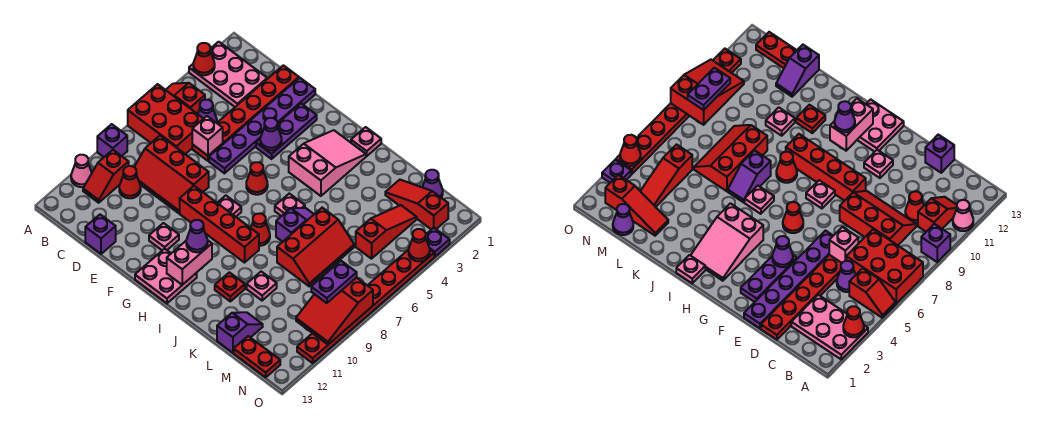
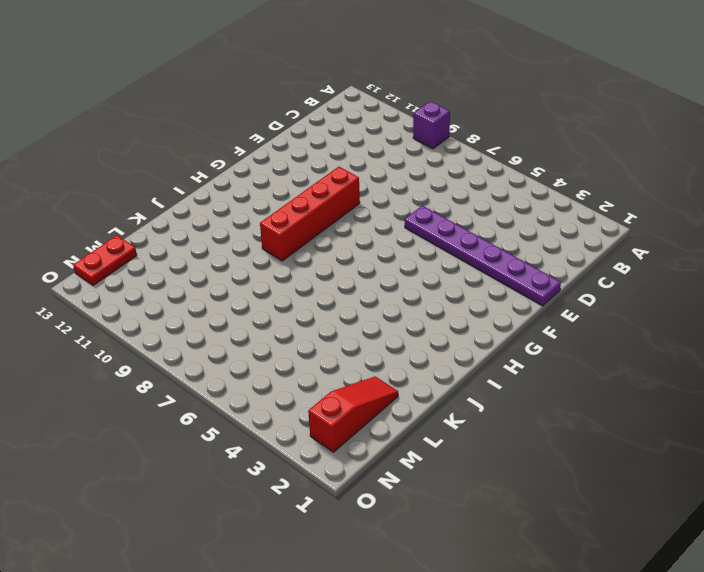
none -> pink plate A2:C3 level 1
none -> red slope A5:B5 level 1 top B
none -> red brick A6:C7 level 1
none -> pink cone A11 level 1

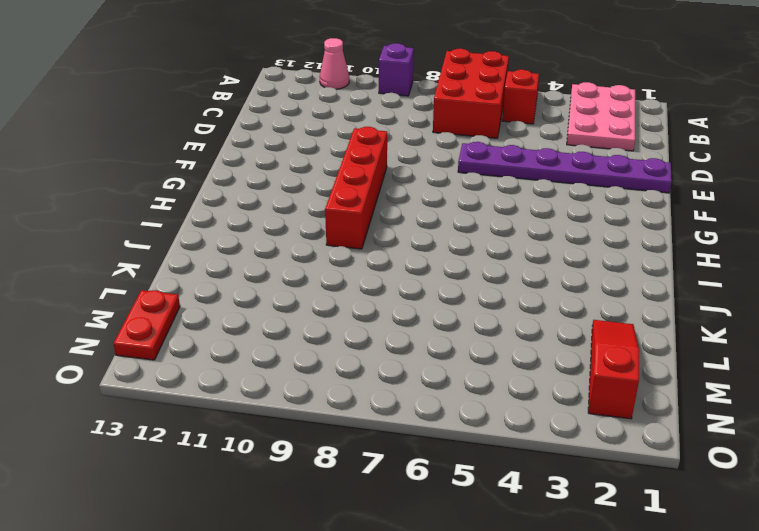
none -> red slope B10:B11 level 1 top 10
none -> purple cone C5 level 1
none -> red slope C8:E9 level 1 top 8
none -> red cone C10 level 1

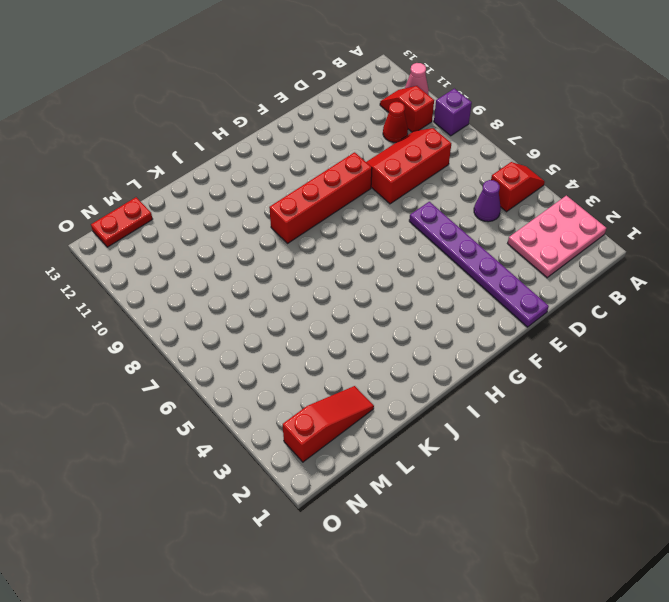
none -> red brick A6:C7 level 1
none -> red plate D1:D6 level 1
none -> purple brick D13 level 1
none -> purple plate F2:F4 level 1

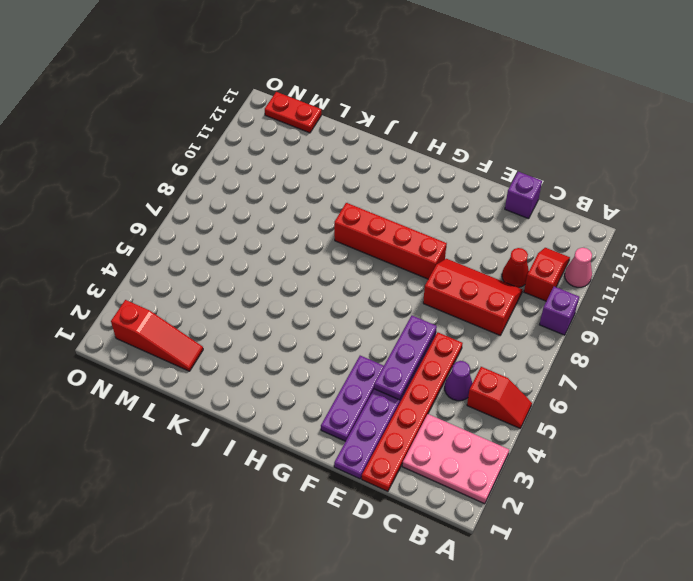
purple plate E4:E6 level 2 -> none
none -> red brick A6:C7 level 1
none -> pink plate F11 level 1
none -> red cone G6 level 1
none -> pink plate G8 level 1

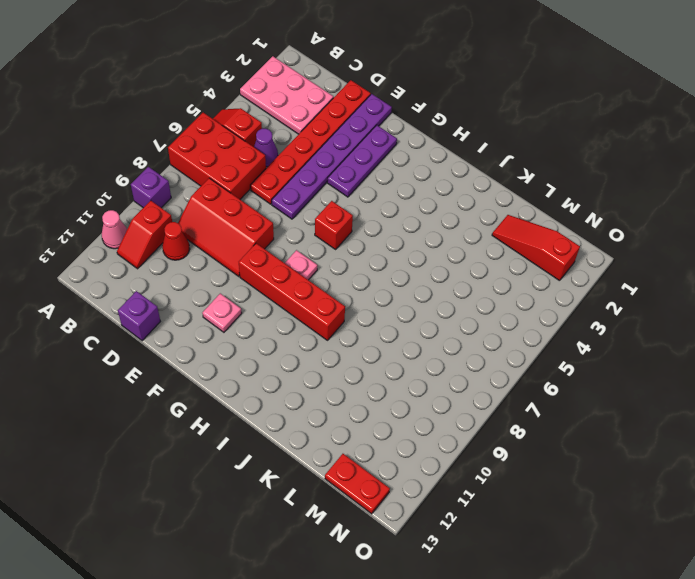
red brick G6 level 1 -> red cone G6 level 1
none -> pink plate G12:H13 level 1
none -> pink slope H2:I4 level 1 top 4
none -> pink plate I1 level 1
none -> pink plate I6 level 1

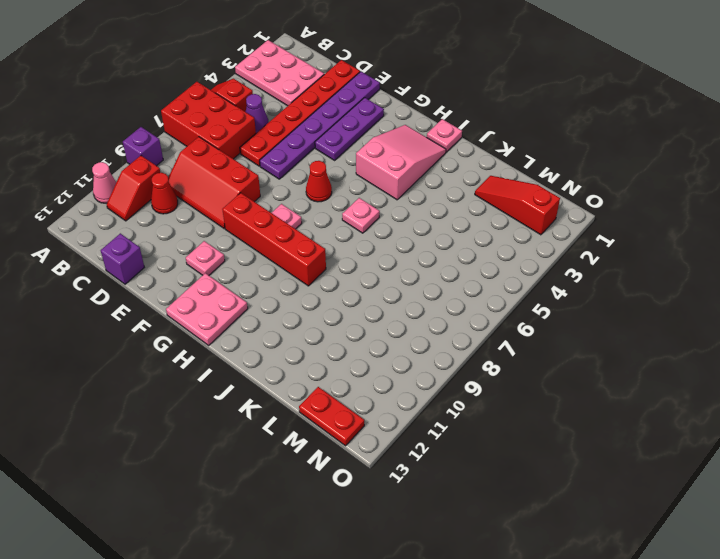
none -> red cone I8 level 1
none -> purple slope J6:J7 level 1 top 7
none -> red plate J11 level 1
none -> red slope K6:L8 level 1 top K

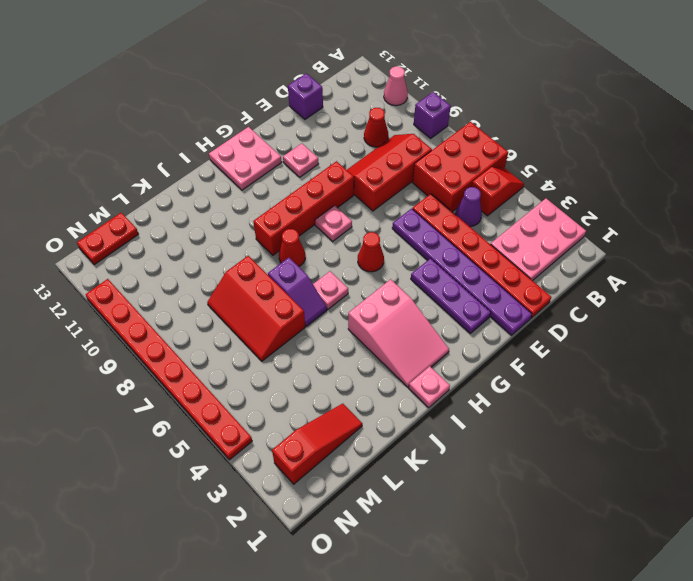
none -> red slope B10:B11 level 1 top 10
none -> red plate J11 level 1
none -> pink plate K10 level 1
none -> purple slope L12:L13 level 1 top 13

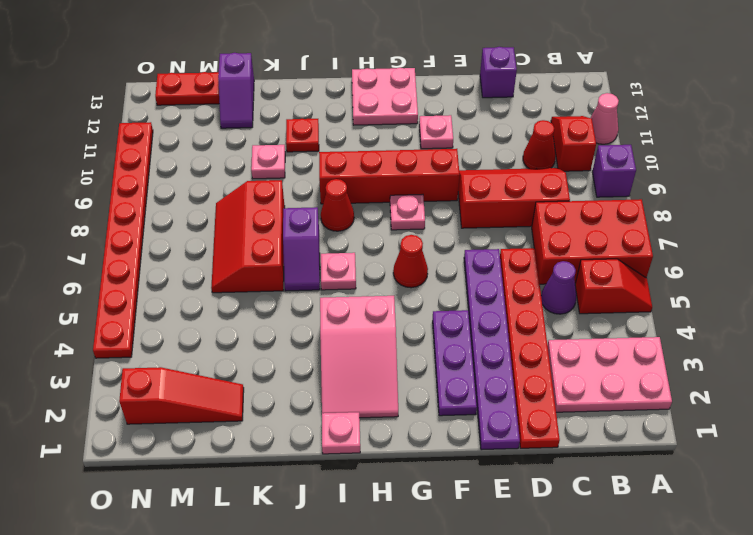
none -> purple cone M1 level 1
none -> red slope M3:M5 level 1 top 5
none -> purple plate O3 level 1
none -> red cone A3 level 2

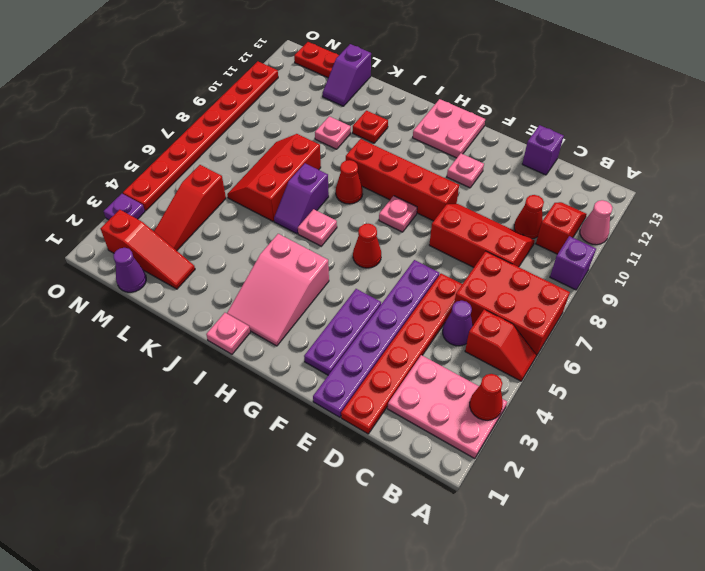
none -> pink brick D6 level 2
none -> purple cone F4 level 2
none -> pink brick H11:H12 level 2
none -> red slope N8:O10 level 2 top 8

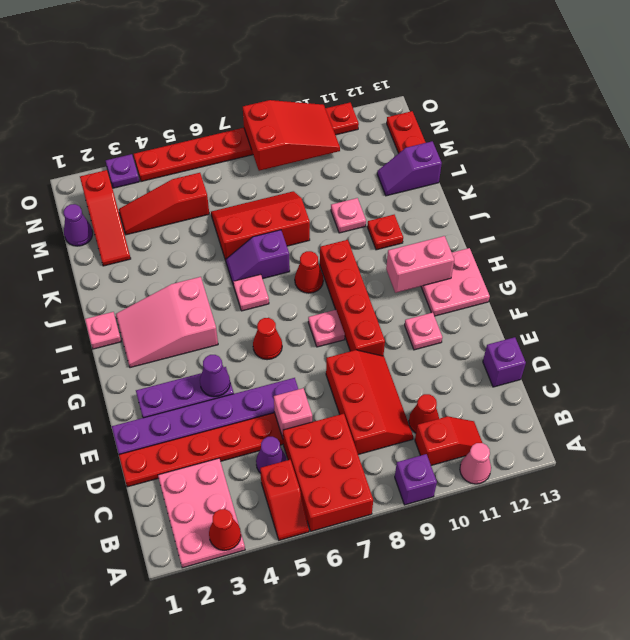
none -> red cone O4 level 2
none -> purple cone H11 level 3
none -> purple plate N8:N9 level 3

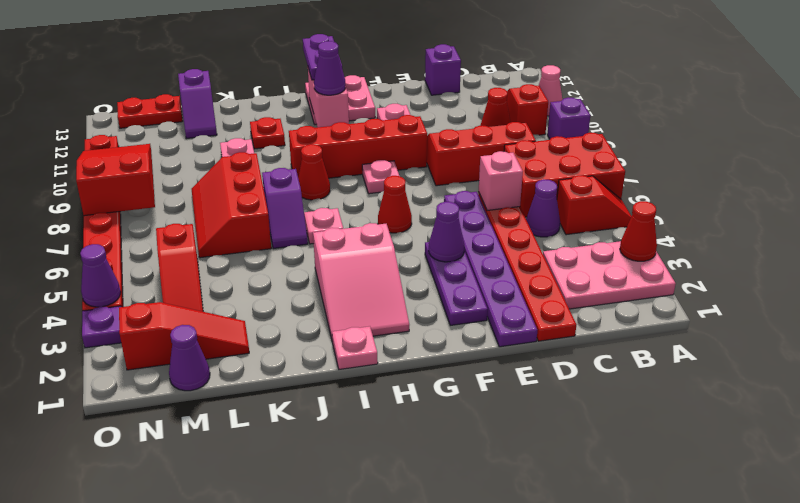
purple plate H12:H13 level 3 -> purple plate N8:N9 level 3
purple cone O4 level 2 -> red cone O4 level 2

